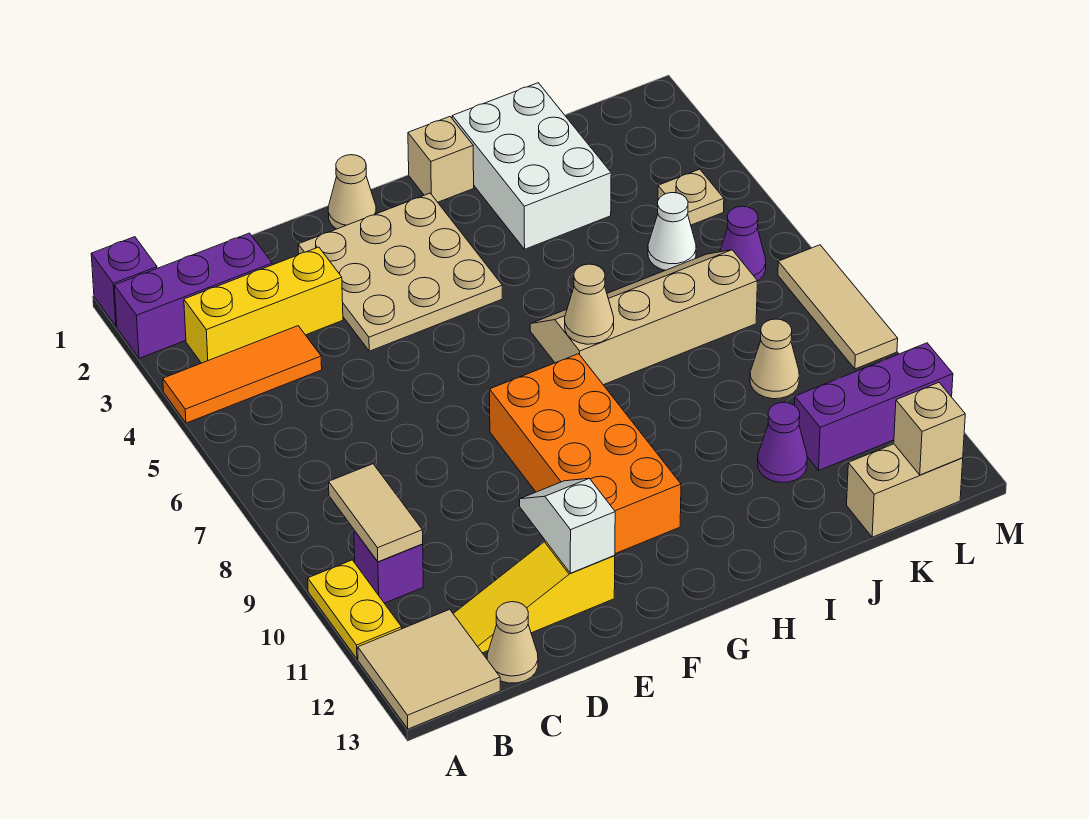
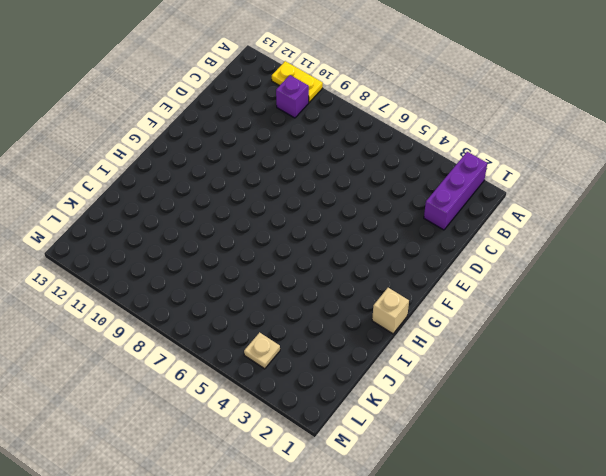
none -> purple brick A1 level 1
none -> orange tile A4:C4 level 1
none -> tan tile A12:B13 level 1

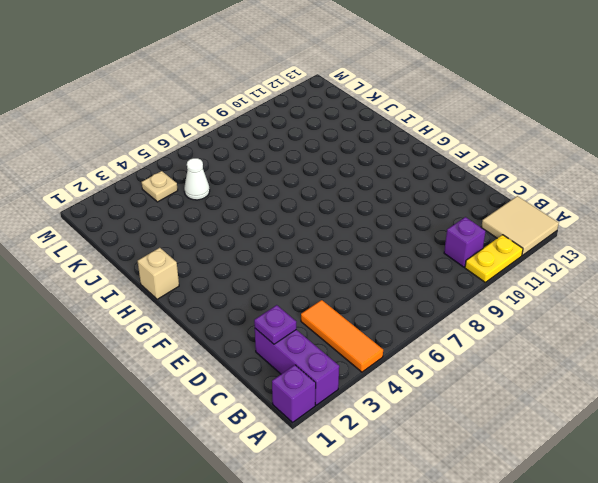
purple plate C2 level 2 -> none
none -> yellow brick B3:D3 level 1
none -> yellow slope C12:E12 level 1 top E
none -> tan cone C13 level 1

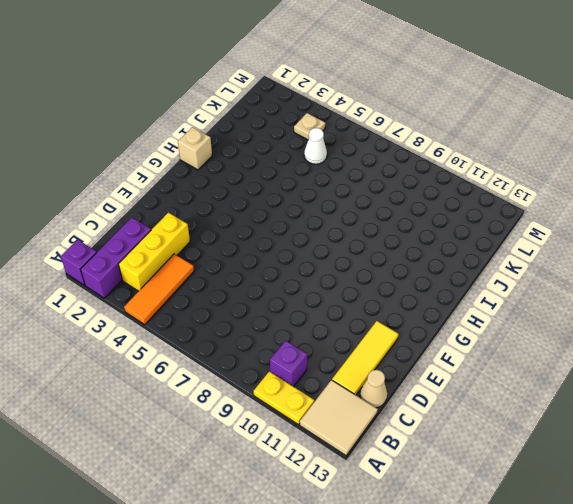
yellow tile C12:E12 level 1 -> yellow slope C12:E12 level 1 top E
none -> tan plate E2:G4 level 1
none -> tan cone F1 level 1
none -> orange brick F8:G11 level 1

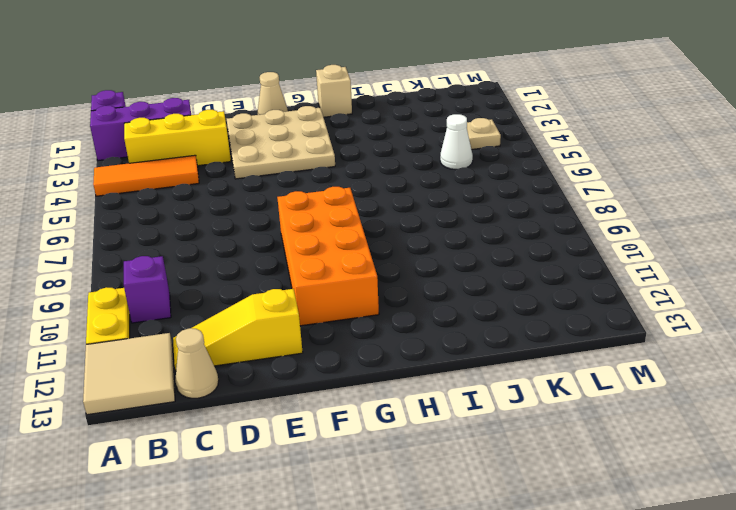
none -> tan slope H6:K7 level 1 top 7
none -> white brick I1:J3 level 1
none -> purple cone J11 level 1

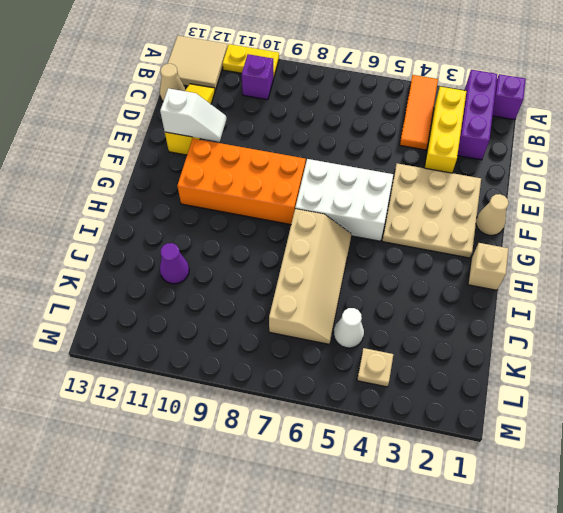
white brick F5:G7 level 1 -> white brick I1:J3 level 1
none -> tan cone K9 level 1
none -> purple brick K11:M11 level 1
none -> tan brick K13:L13 level 1

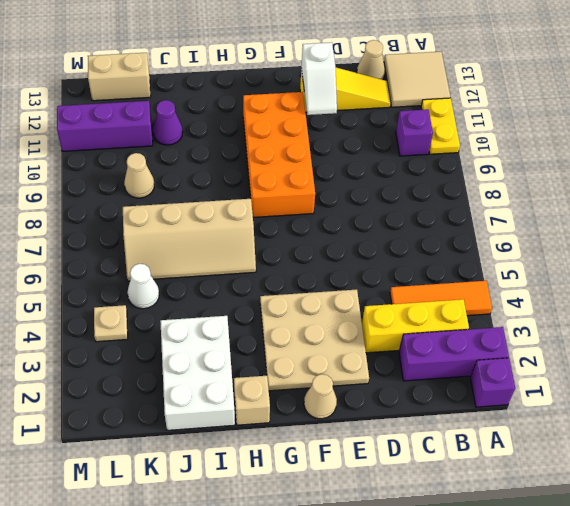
none -> purple cone L6 level 1
none -> tan tile M7:M9 level 1
none -> tan tile B9:B10 level 2

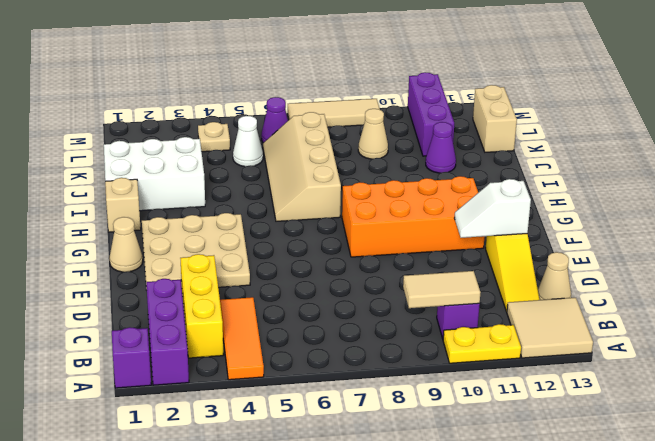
none -> tan cone H7 level 2
none -> tan brick L13 level 2

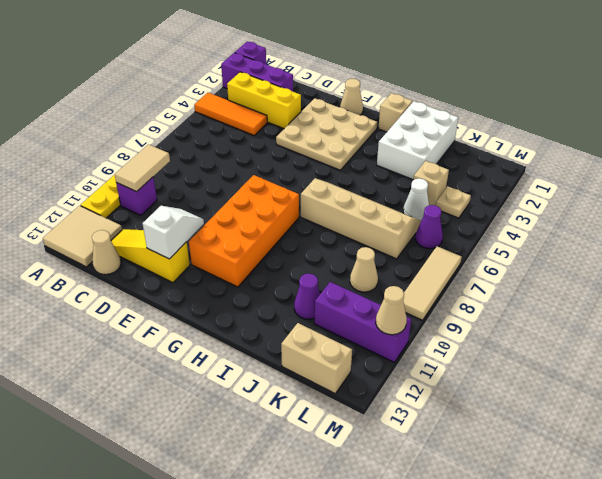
tan brick K4 level 1 -> tan brick L13 level 2
tan cone M11 level 2 -> tan cone H7 level 2

